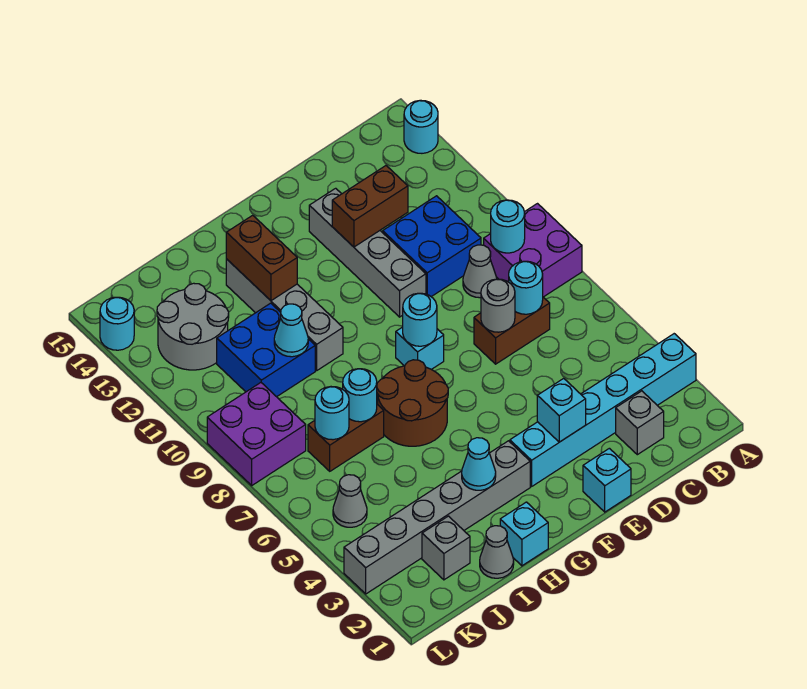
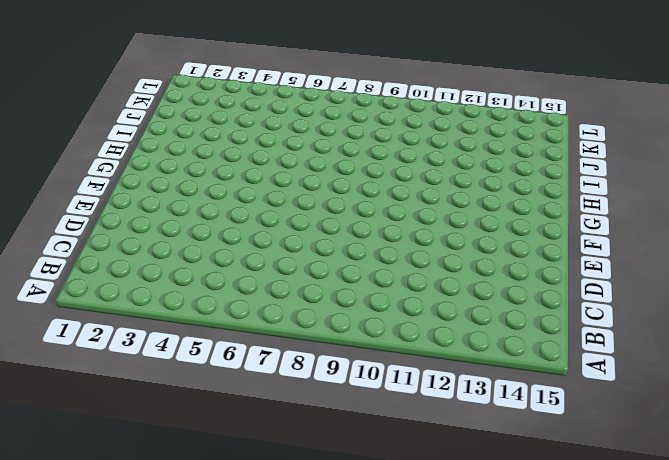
none -> cyan brick A3:F3 level 1
none -> purple brick A8:B9 level 1
none -> cyan round brick A14 level 1
none -> grey brick C2 level 1

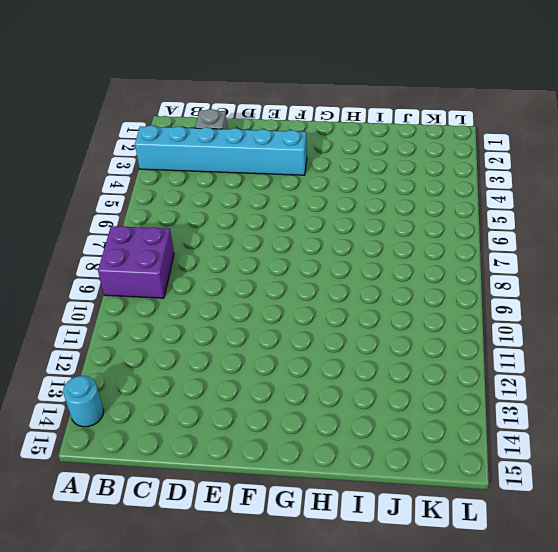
none -> brown brick C7:D7 level 1
none -> grey cone C9 level 1
none -> blue brick C10:D11 level 1
none -> cyan brick E1 level 1

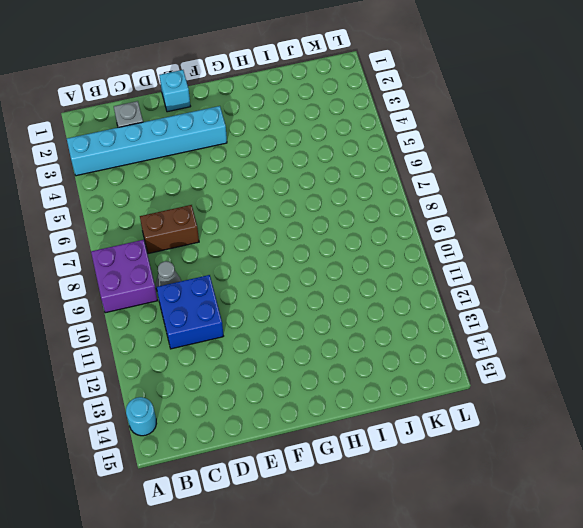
none -> grey brick E10:E13 level 1
none -> cyan brick F8 level 1
none -> grey brick G3:L3 level 1
none -> brown round brick G6:H7 level 1

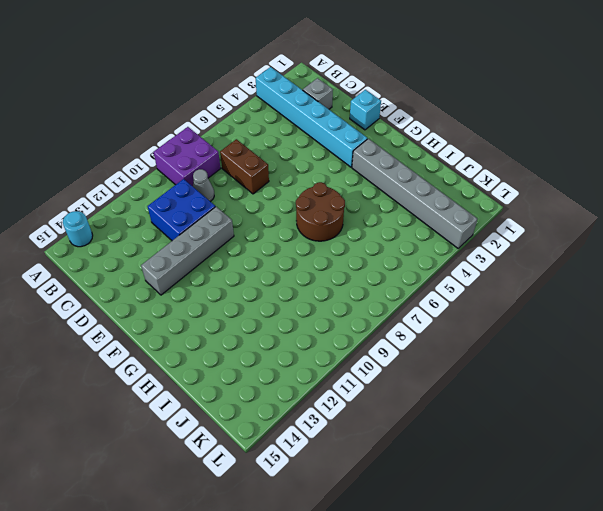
none -> cyan brick F8 level 1
none -> cyan brick H1 level 1
none -> grey brick H10:H13 level 1
none -> grey cone I1 level 1

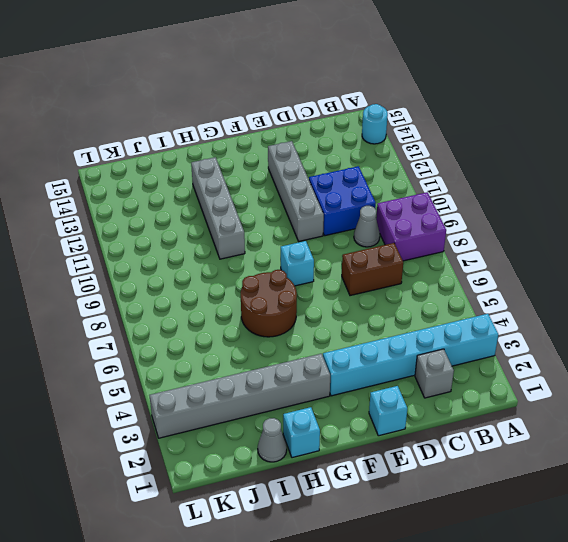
none -> brown brick I7:J7 level 1
none -> blue brick I10:J11 level 1
none -> grey brick J2 level 1
none -> grey round brick J12:K13 level 1

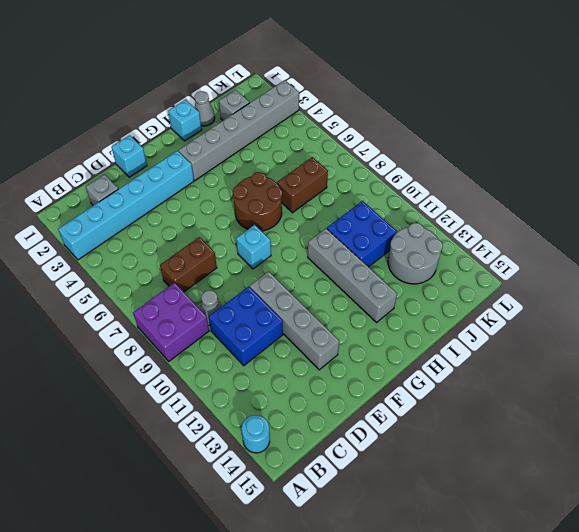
none -> grey cone K5 level 1
none -> purple brick K8:L9 level 1
none -> cyan round brick L14 level 1
none -> cyan round brick B9 level 2

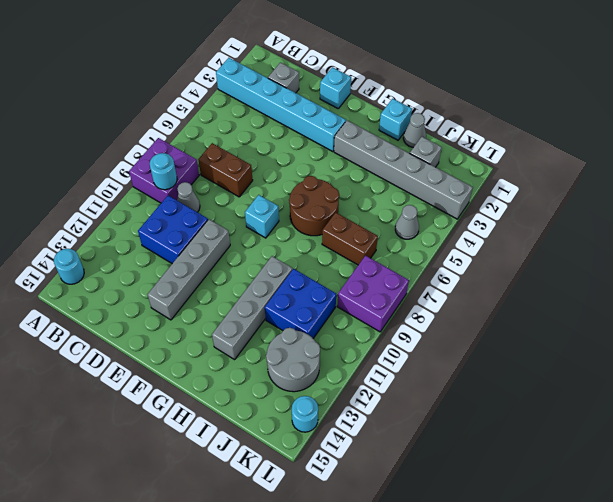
none -> cyan round brick C7 level 2
none -> grey round brick D7 level 2
none -> brown brick D12:E12 level 2
none -> cyan brick E3 level 2

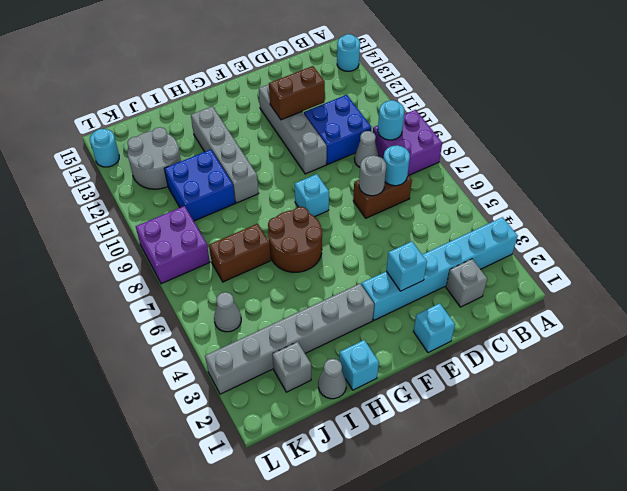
none -> cyan round brick F8 level 2
none -> cyan cone H3 level 2
none -> brown brick H12:H13 level 2
none -> cyan round brick I7 level 2

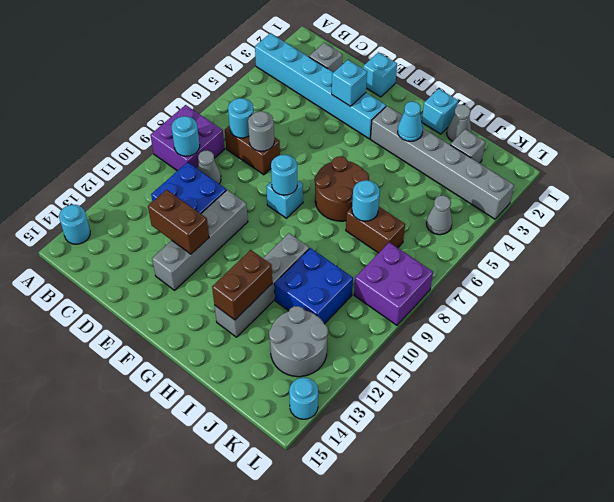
none -> cyan cone I10 level 2
none -> cyan round brick J7 level 2

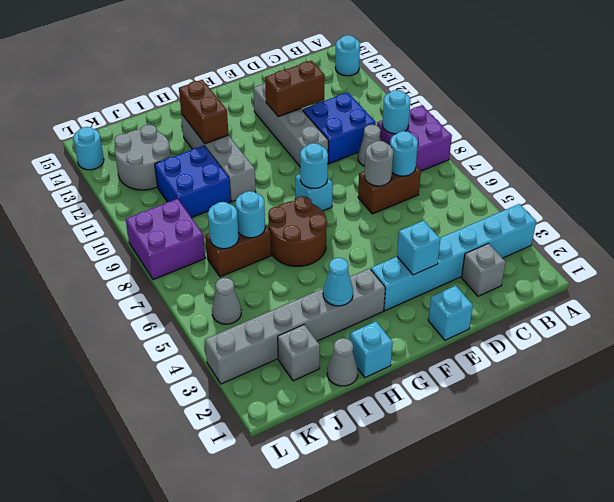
none -> cyan cone I10 level 2

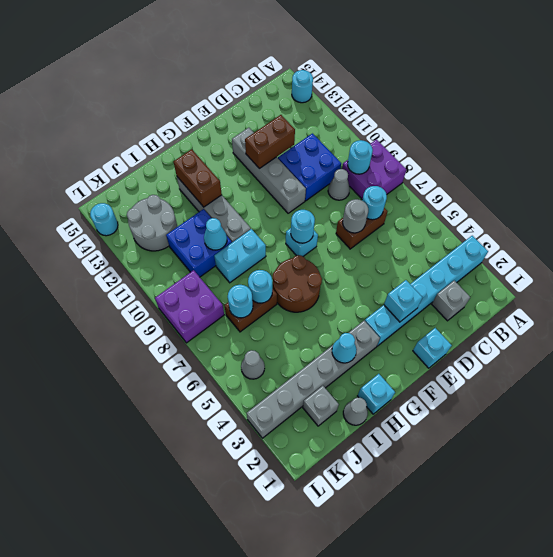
cyan brick H9:I9 level 1 -> none

